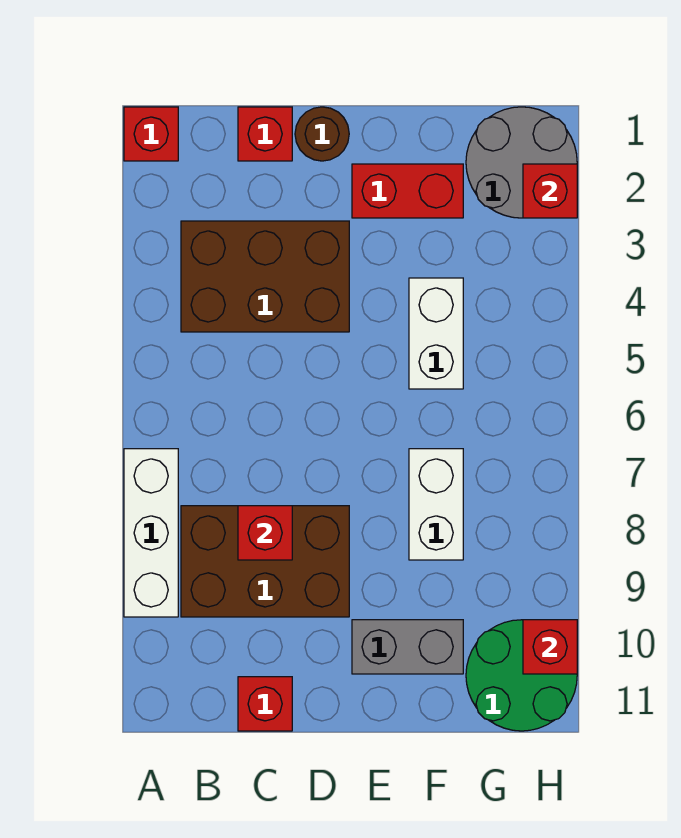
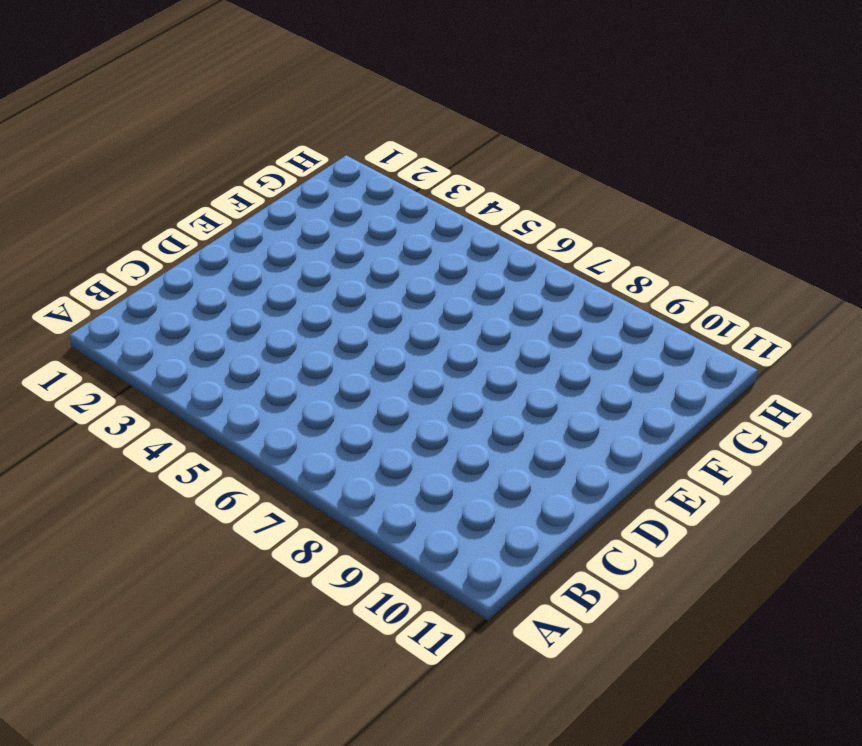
none -> red brick A1 level 1
none -> white brick A7:A9 level 1
none -> brown brick B3:D4 level 1

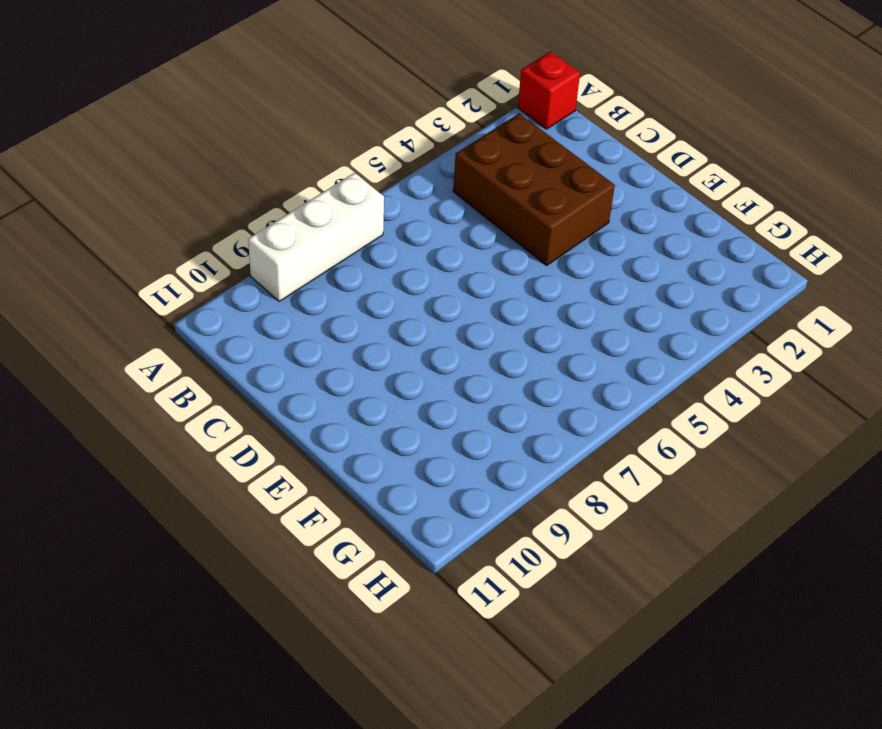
none -> brown brick B8:D9 level 1
none -> red brick C1 level 1
none -> red brick C11 level 1

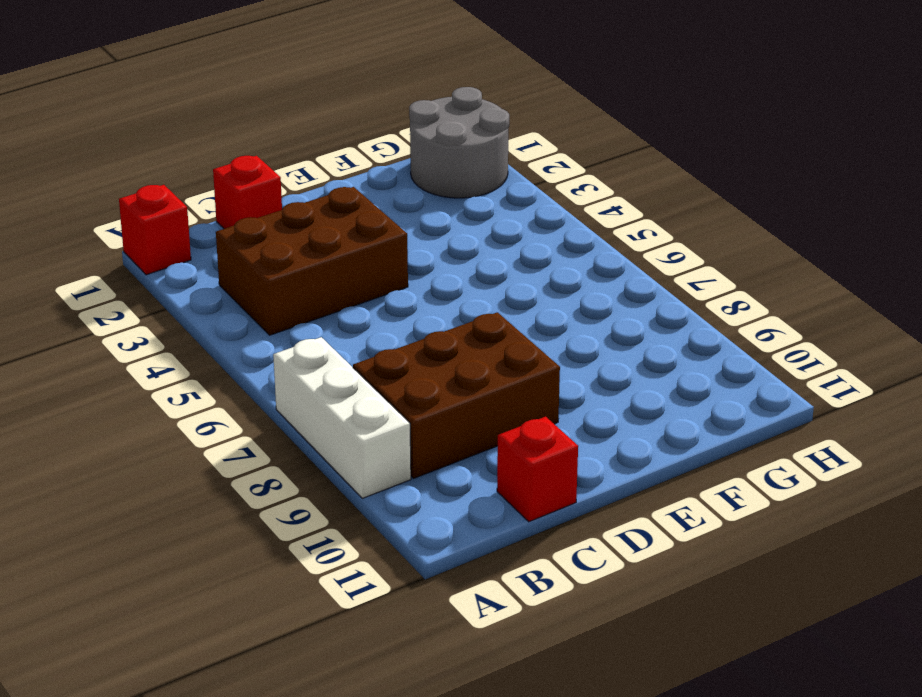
none -> brown round brick D1 level 1
none -> red brick E2:F2 level 1
none -> grey brick E10:F10 level 1

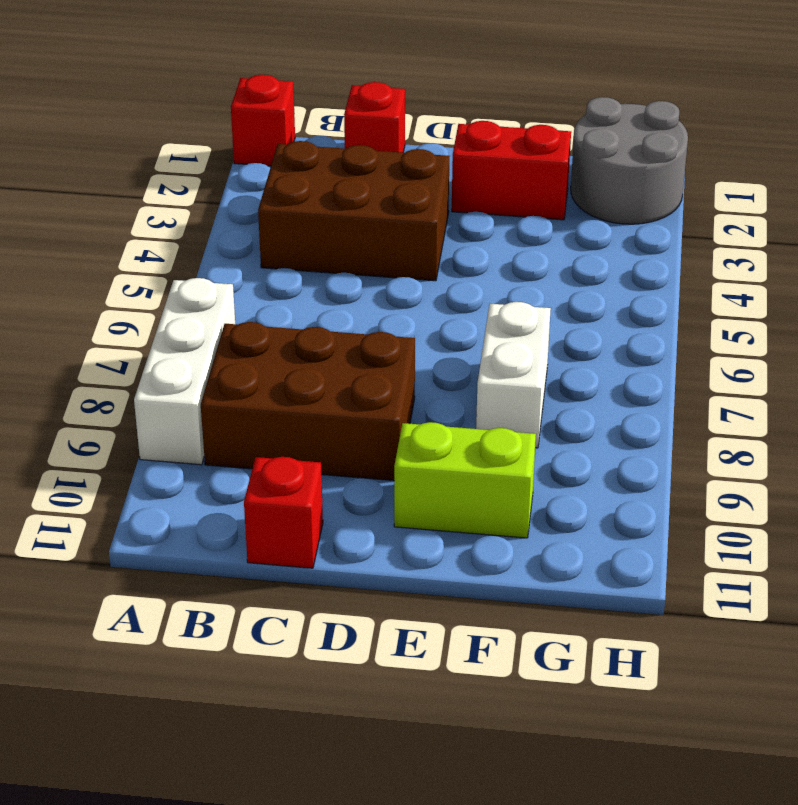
lime brick E10:F10 level 1 -> grey brick E10:F10 level 1
none -> brown round brick D1 level 1
none -> white brick F4:F5 level 1
none -> green round brick G10:H11 level 1

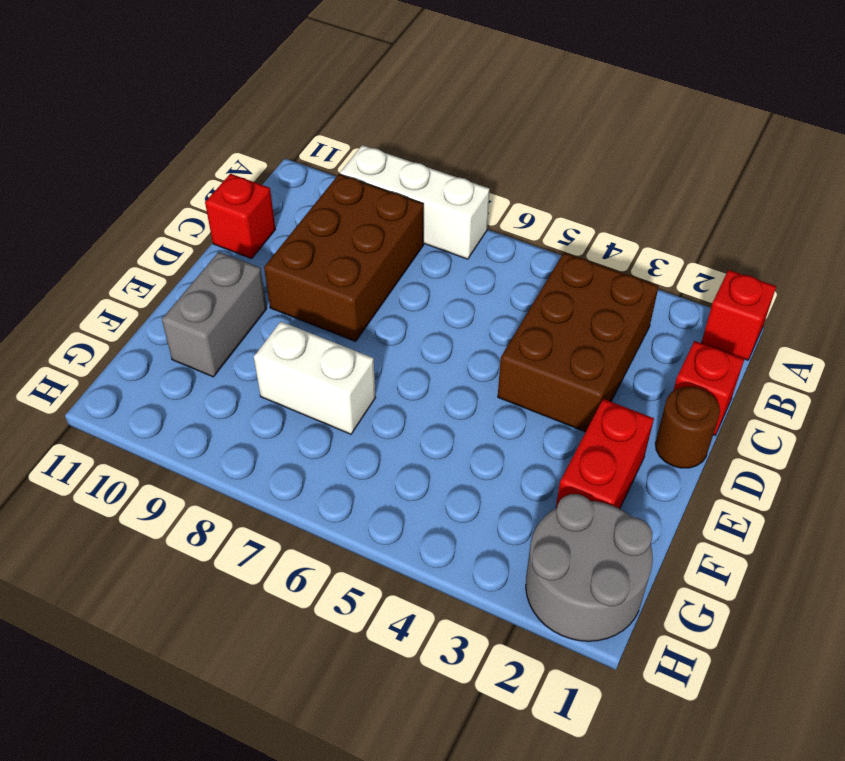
none -> white brick F4:F5 level 1
none -> green round brick G10:H11 level 1
none -> red brick C8 level 2

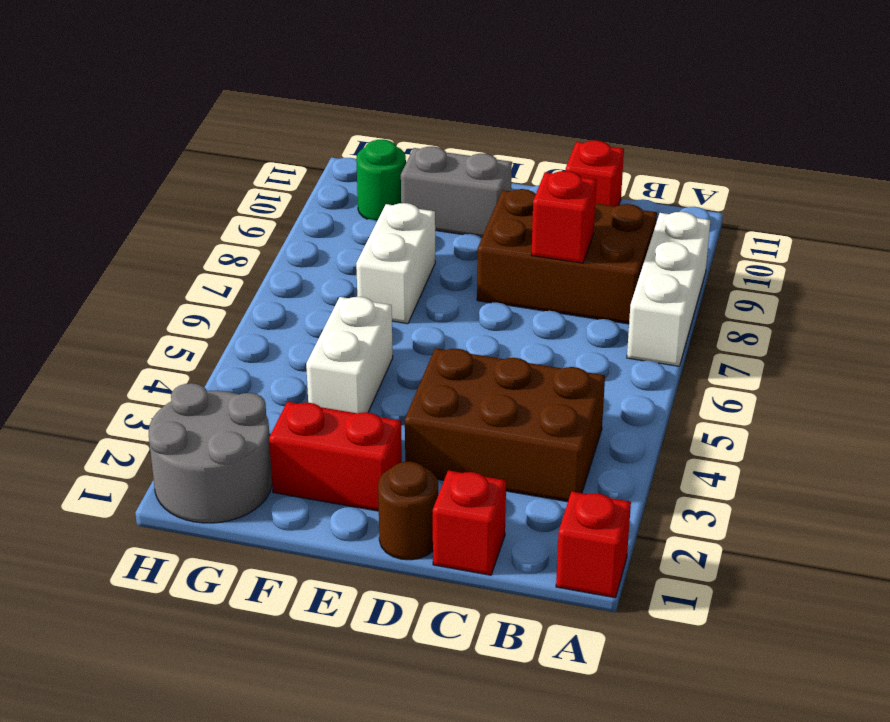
green round brick G10 level 1 -> green round brick G10:H11 level 1
none -> red brick H2 level 2
none -> red brick H10 level 2

